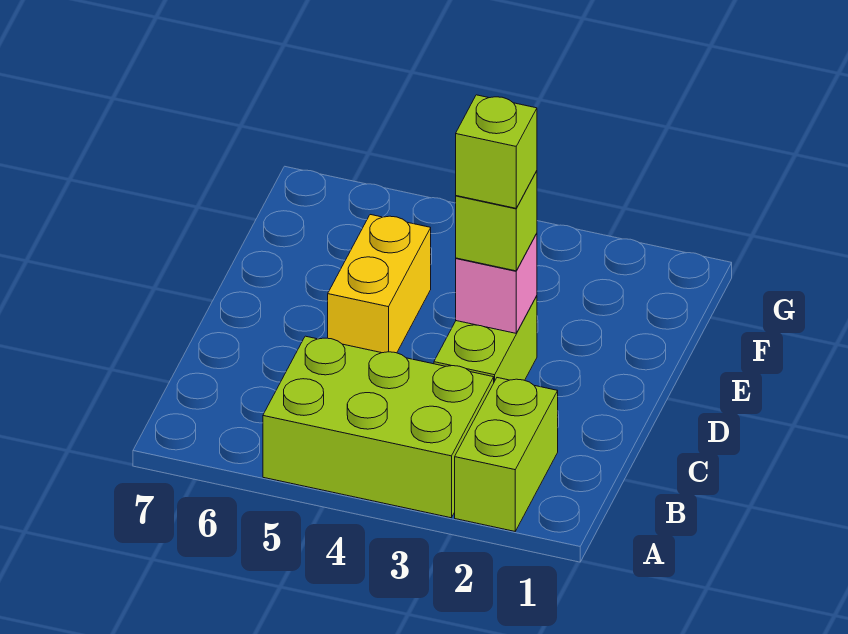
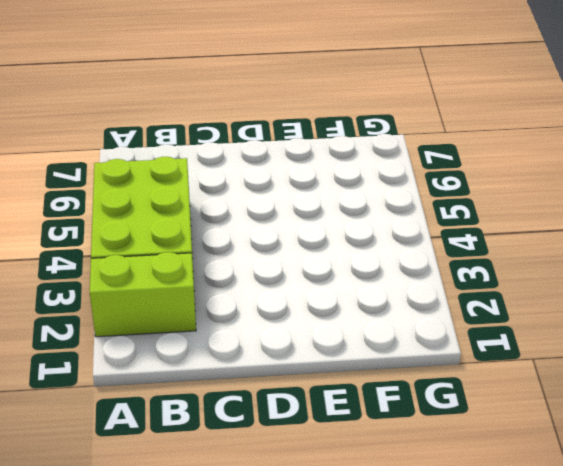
none -> lime brick C3:D3 level 1
none -> yellow brick D5:E5 level 1

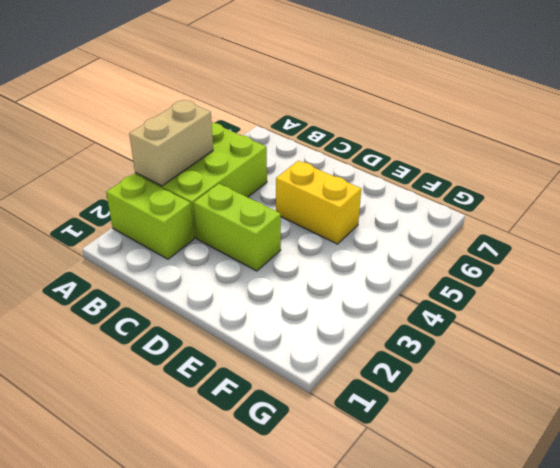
tan brick A3:A4 level 2 -> none
none -> pink brick D3 level 2
none -> lime brick D3 level 3

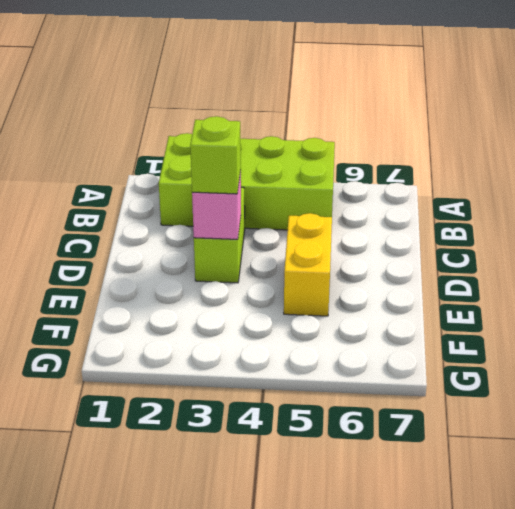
none -> lime brick D3 level 4

